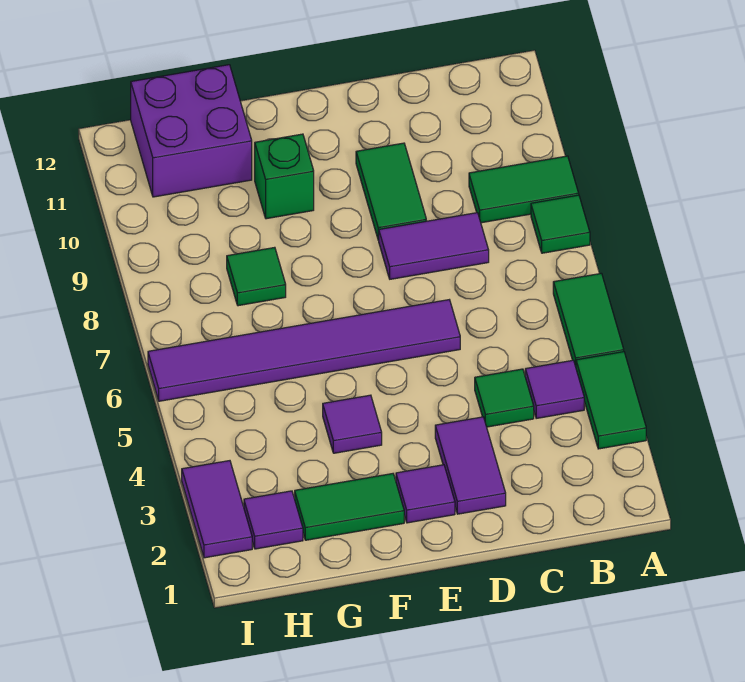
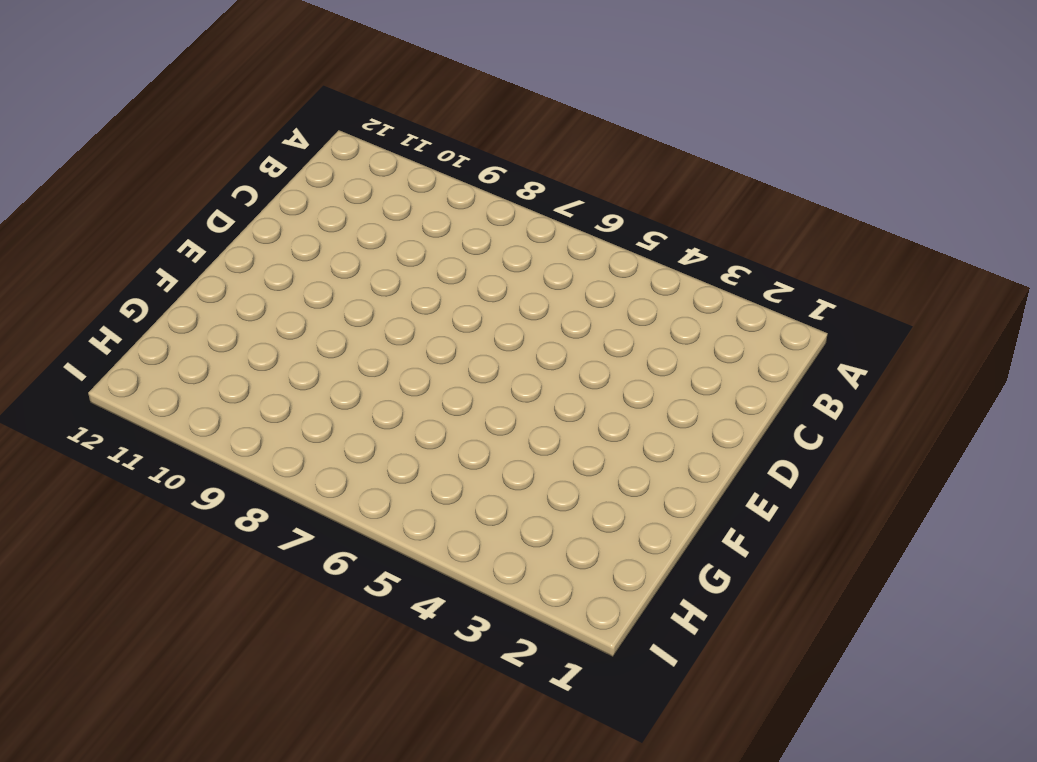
none -> green tile A3:A4 level 1
none -> green tile A5:A6 level 1
none -> green tile A8 level 1

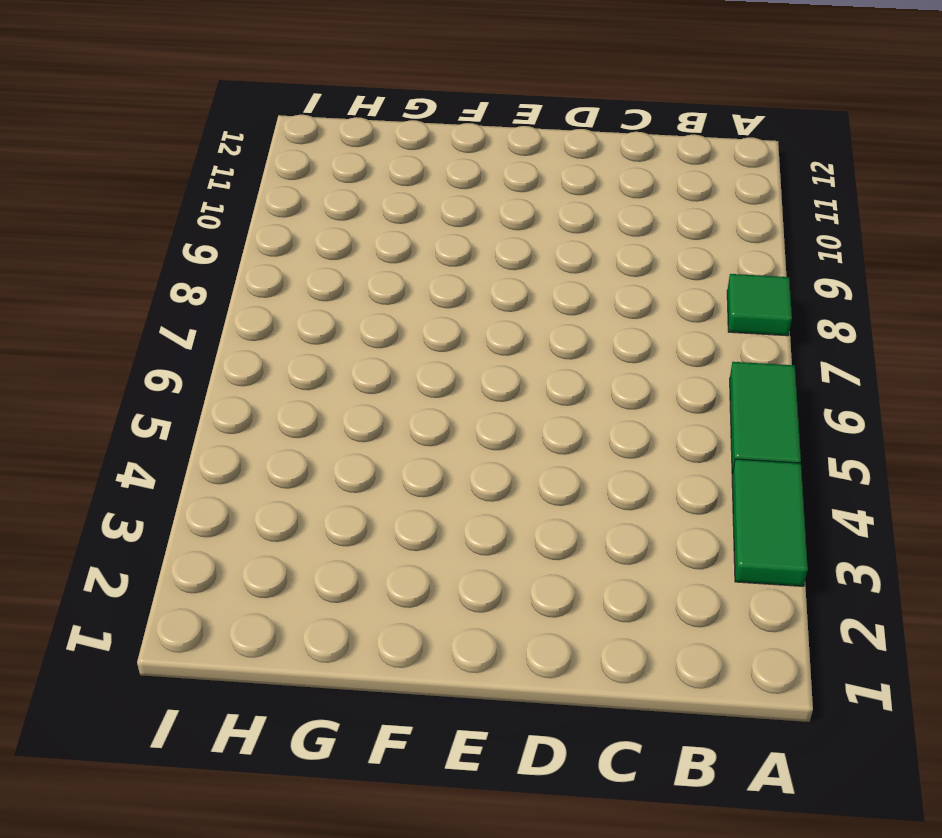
none -> green tile A9:B9 level 1
none -> purple tile B4 level 1
none -> green tile C4 level 1

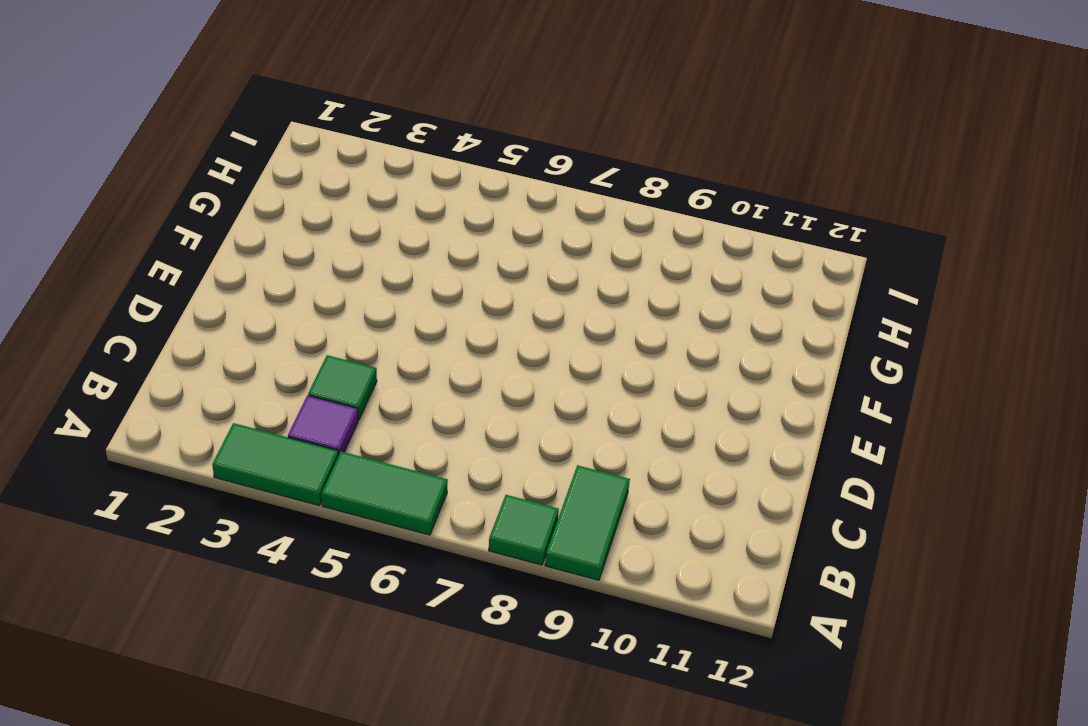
none -> purple tile C8:D8 level 1
none -> purple tile D2:D3 level 1
none -> purple tile D6:I6 level 1

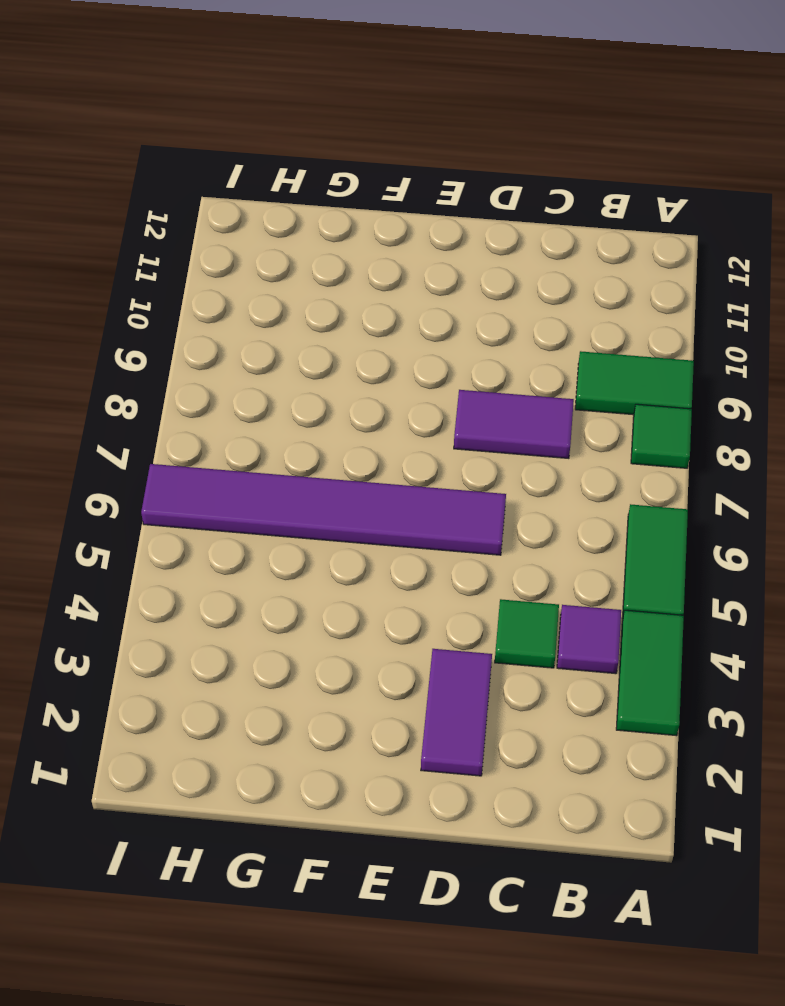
none -> green tile D9:D10 level 1
none -> purple tile E2 level 1
none -> green tile F2:G2 level 1

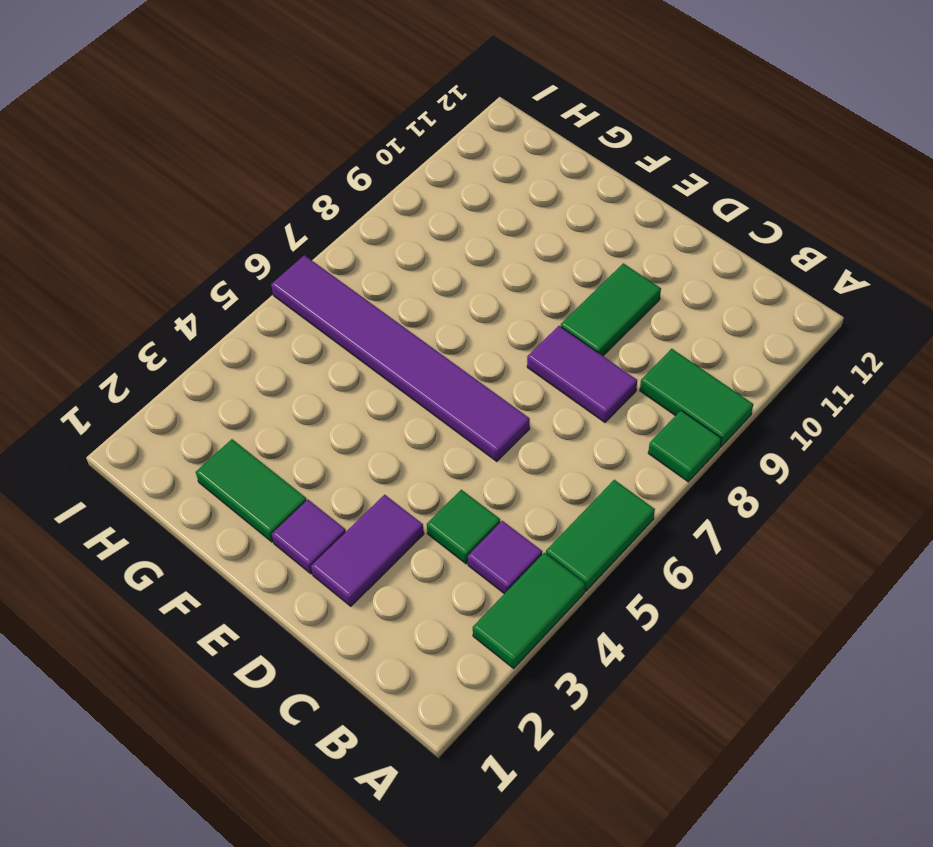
none -> purple tile F4 level 1
none -> green brick F10 level 1
none -> green tile G8 level 1

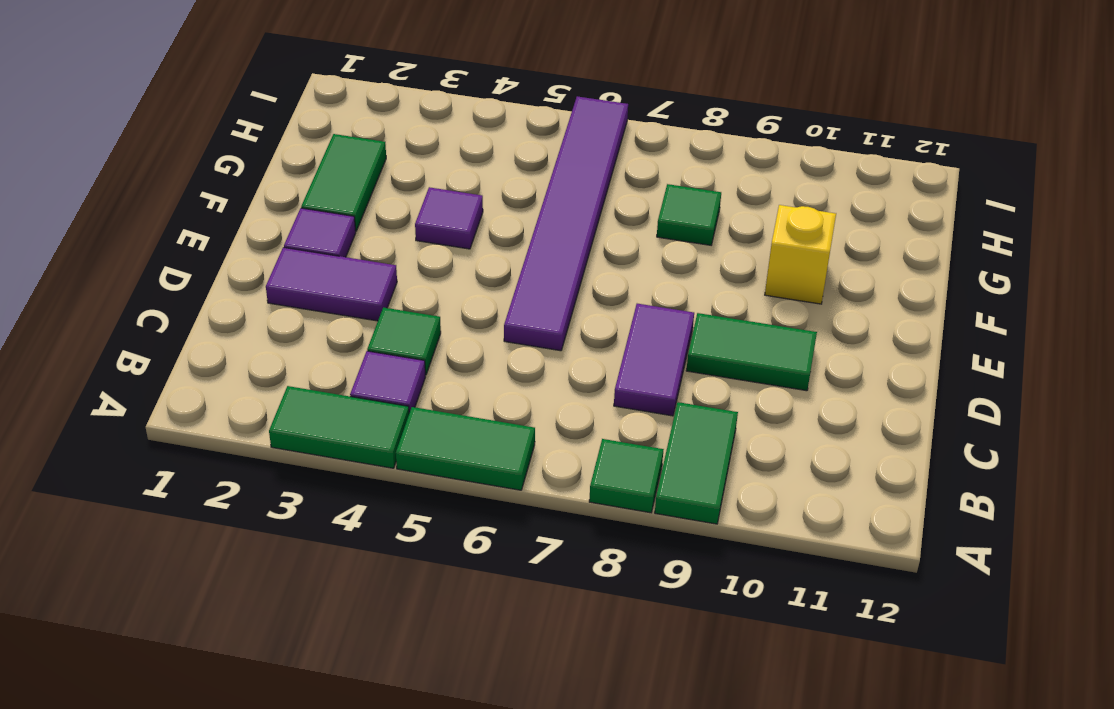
yellow brick F10 level 1 -> green brick F10 level 1
none -> purple brick G11:H12 level 1
none -> purple tile H2 level 1
none -> purple tile I2:I3 level 1

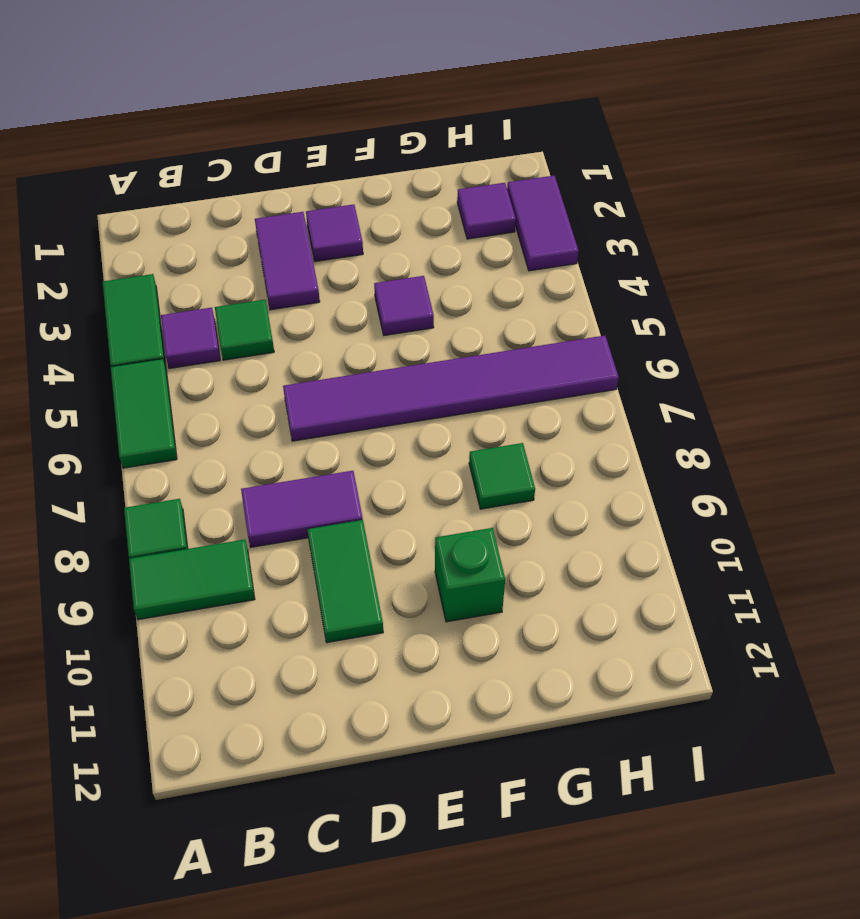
none -> green tile F2:G2 level 1
none -> purple brick G11:H12 level 1

